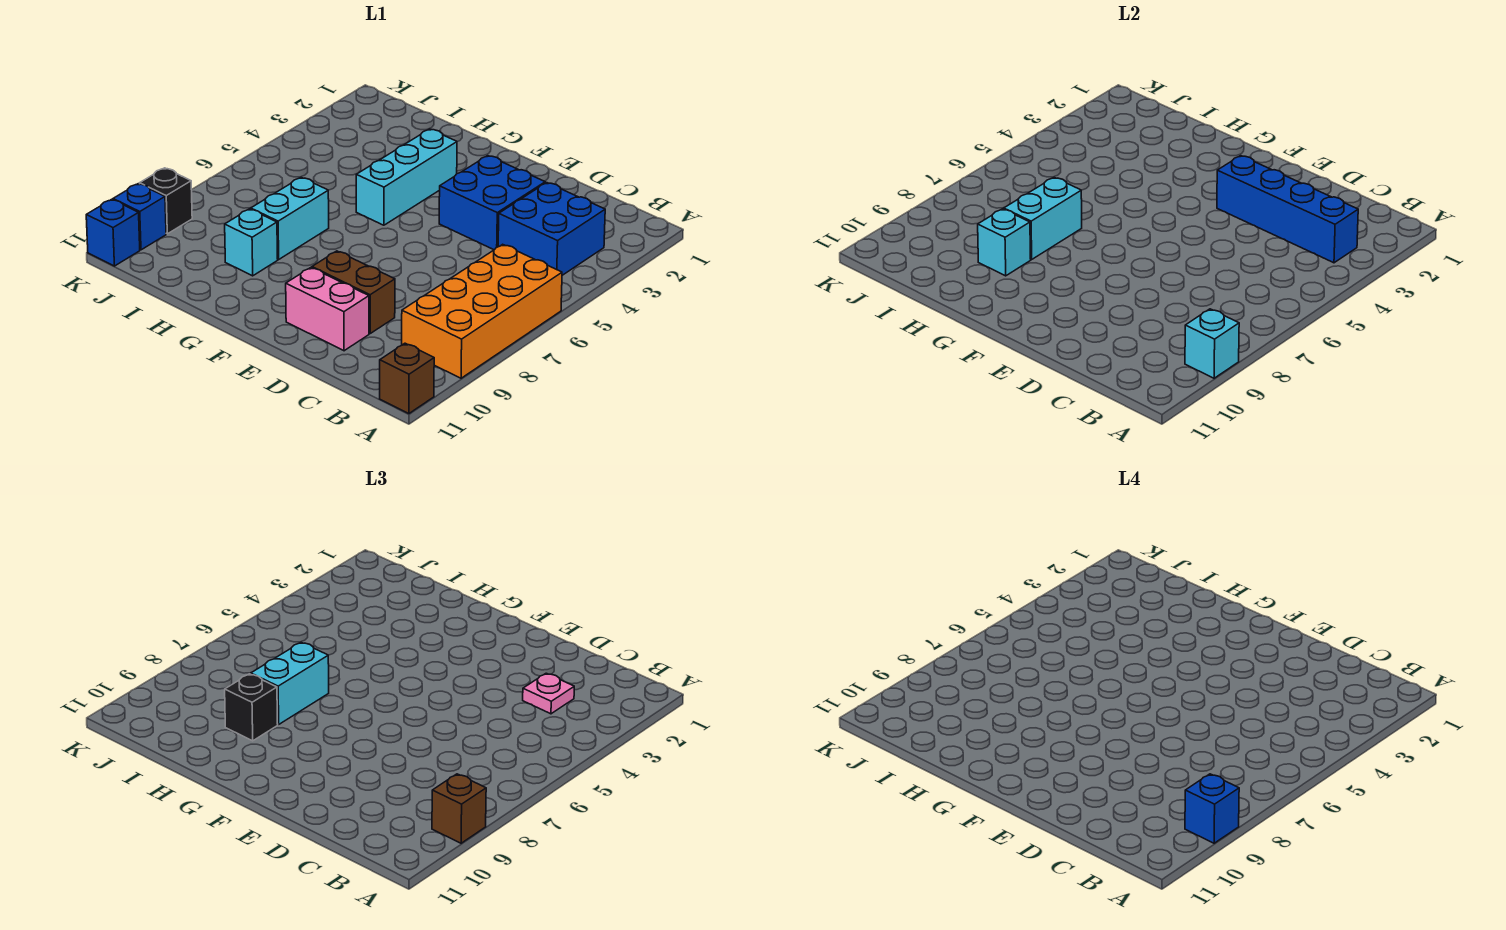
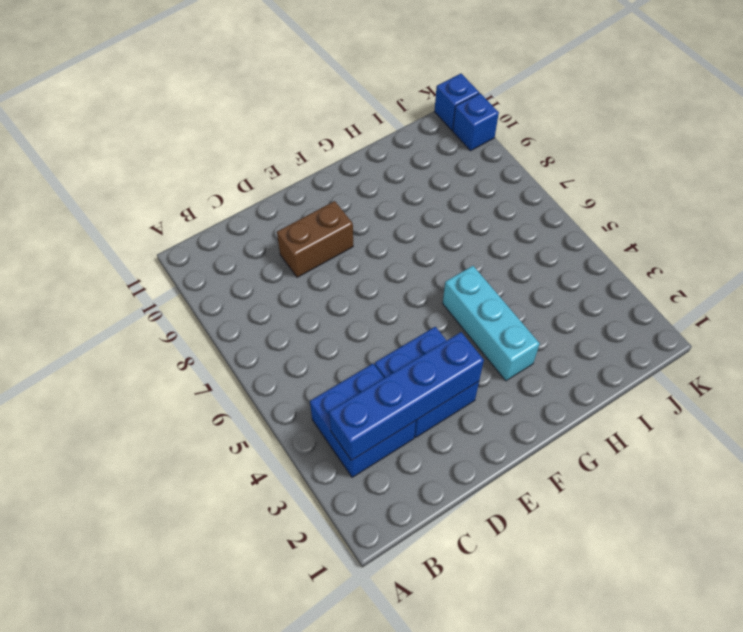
none -> orange brick A6:B9 level 1
none -> brown brick A11 level 1
none -> pink brick D10:E10 level 1

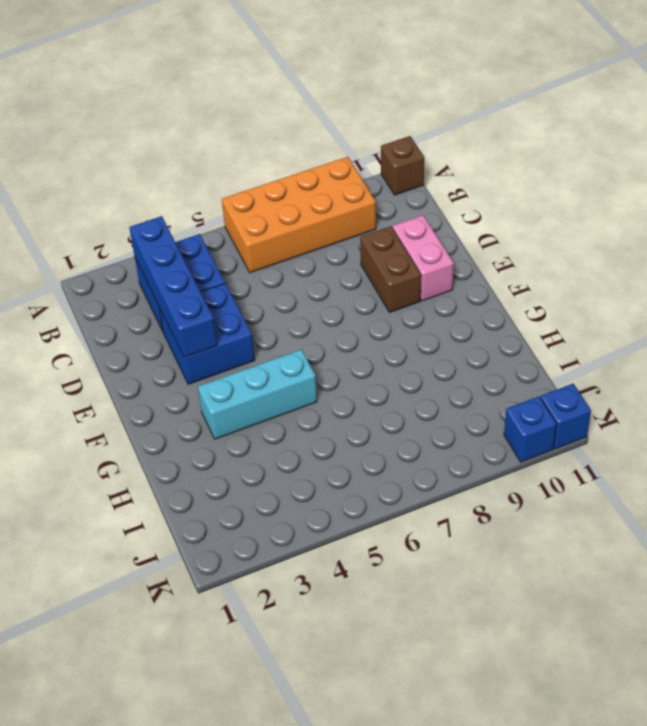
none -> cyan brick H7:H8 level 1
none -> cyan brick H9 level 1
none -> black brick K9 level 1

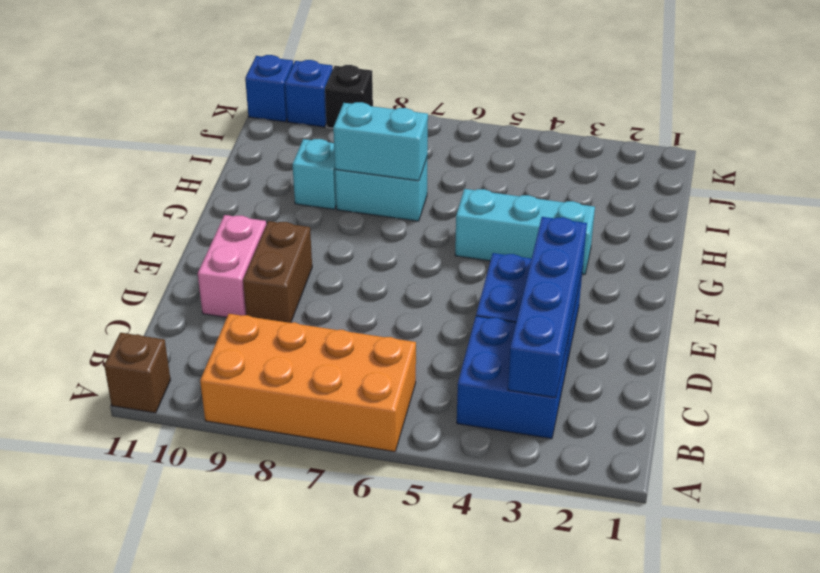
none -> cyan brick A9 level 2
none -> cyan brick H9 level 2
none -> brown brick A9 level 3

